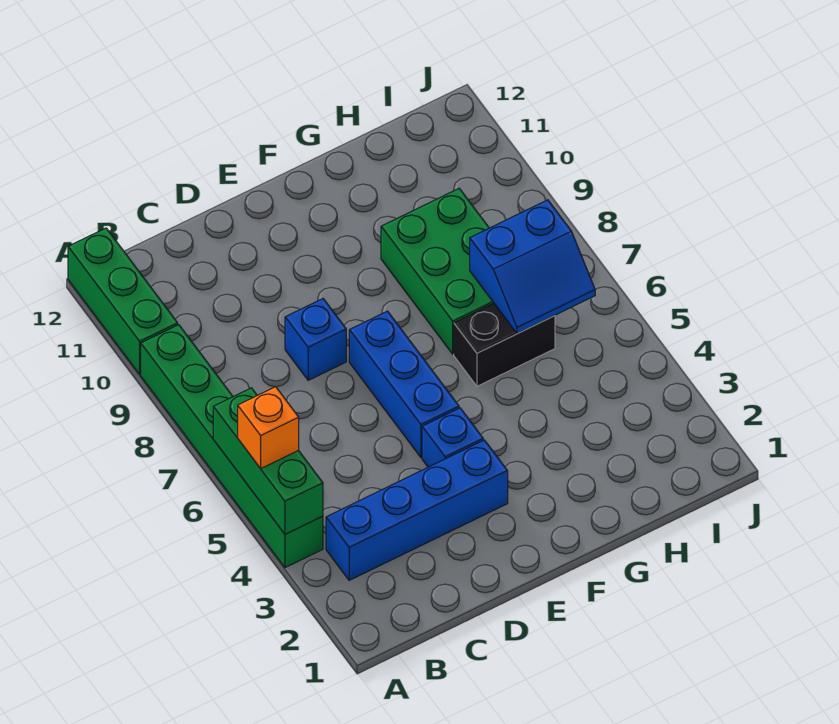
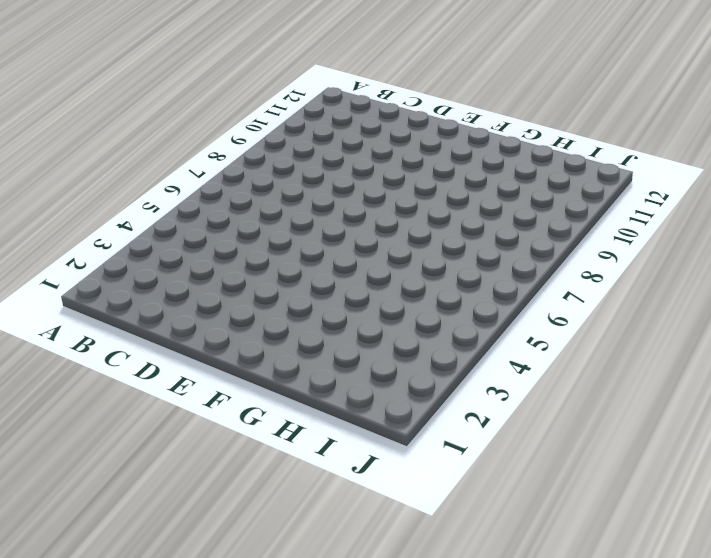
none -> green brick A4:A9 level 1
none -> green brick A10:A12 level 1

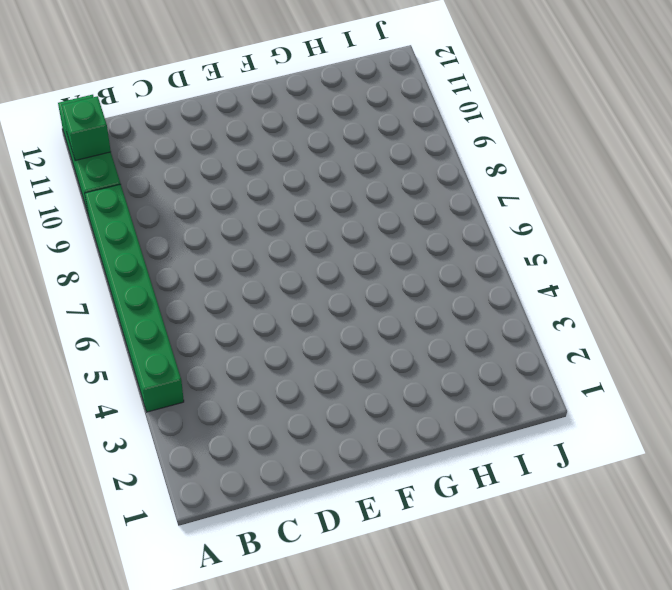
green brick A11 level 2 -> none
none -> blue brick B3:E3 level 1
none -> blue brick D8 level 1

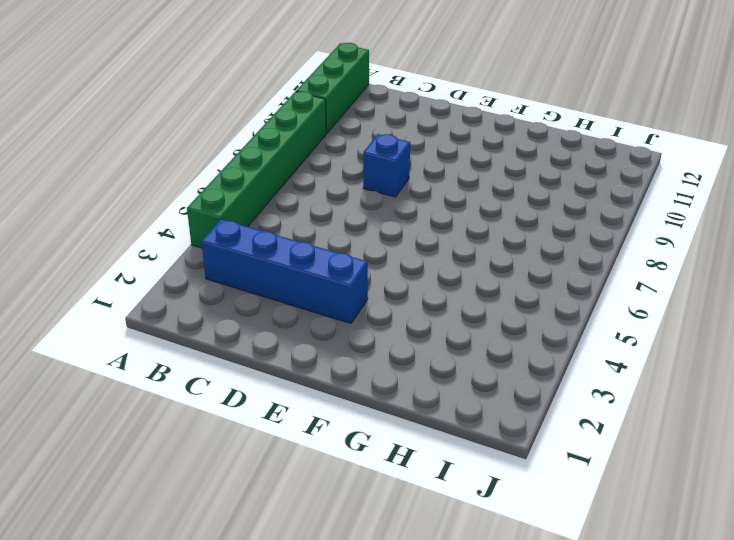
none -> blue brick E4 level 1
none -> blue brick E5:E7 level 1

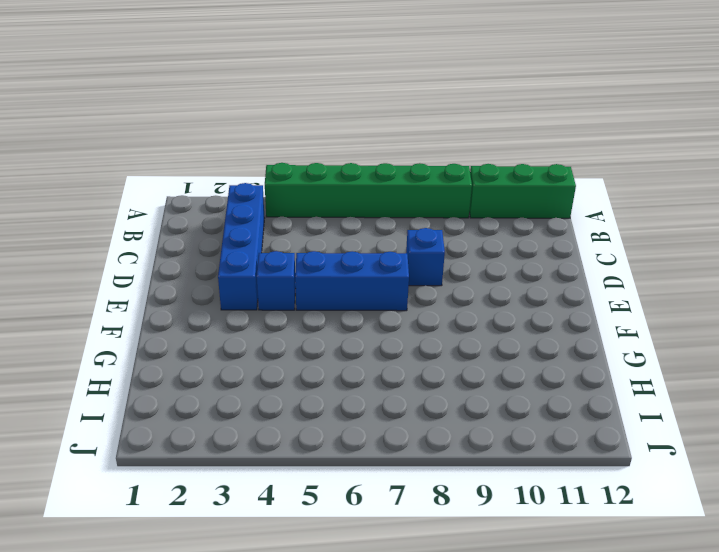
none -> black brick G6:H6 level 1
none -> green brick G7:H9 level 1

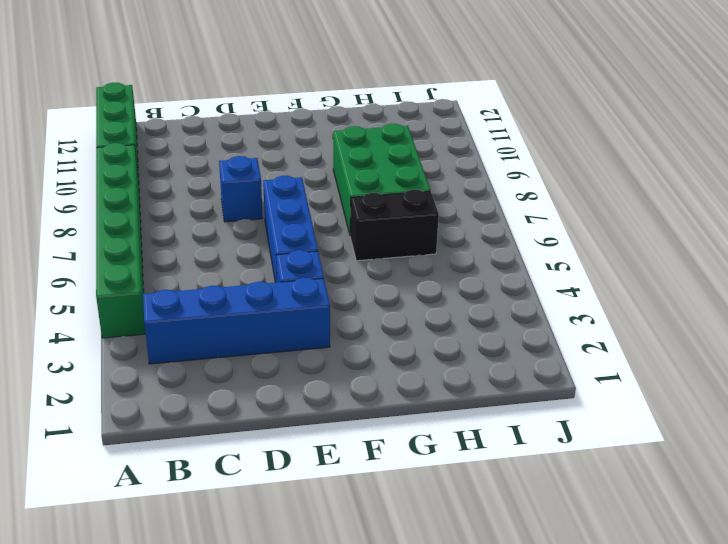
none -> green brick A4:A6 level 2
none -> blue slope H6:I7 level 2 top 7

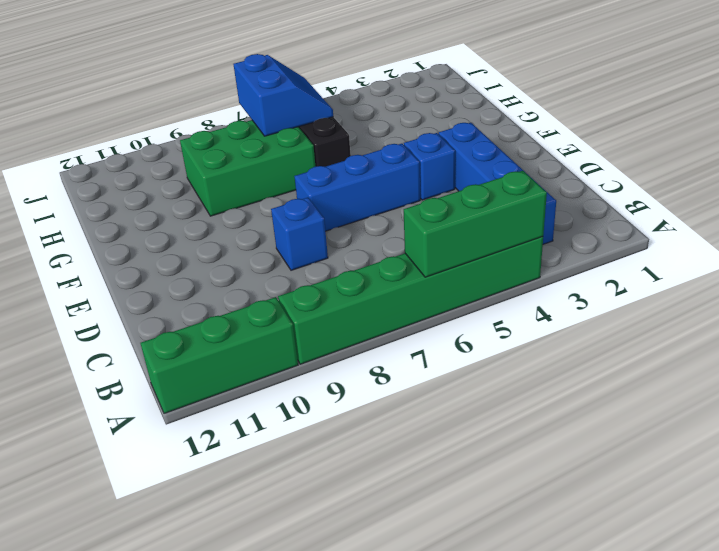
none -> orange brick A5 level 3

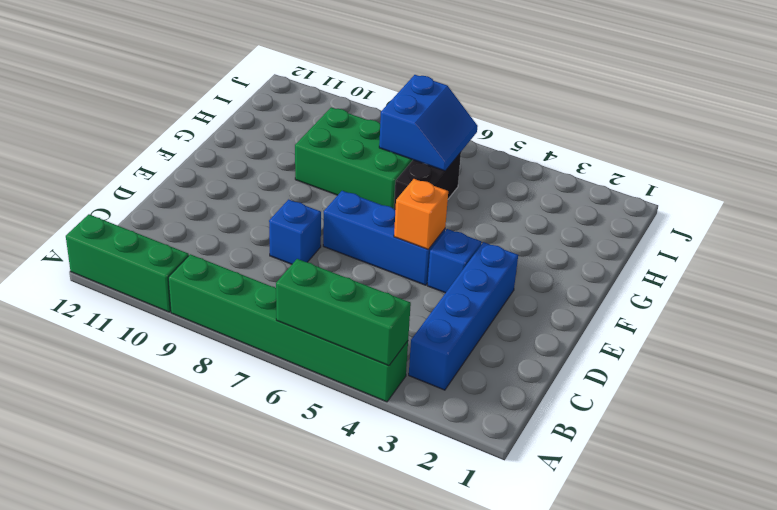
orange brick E5 level 2 -> orange brick A5 level 3

